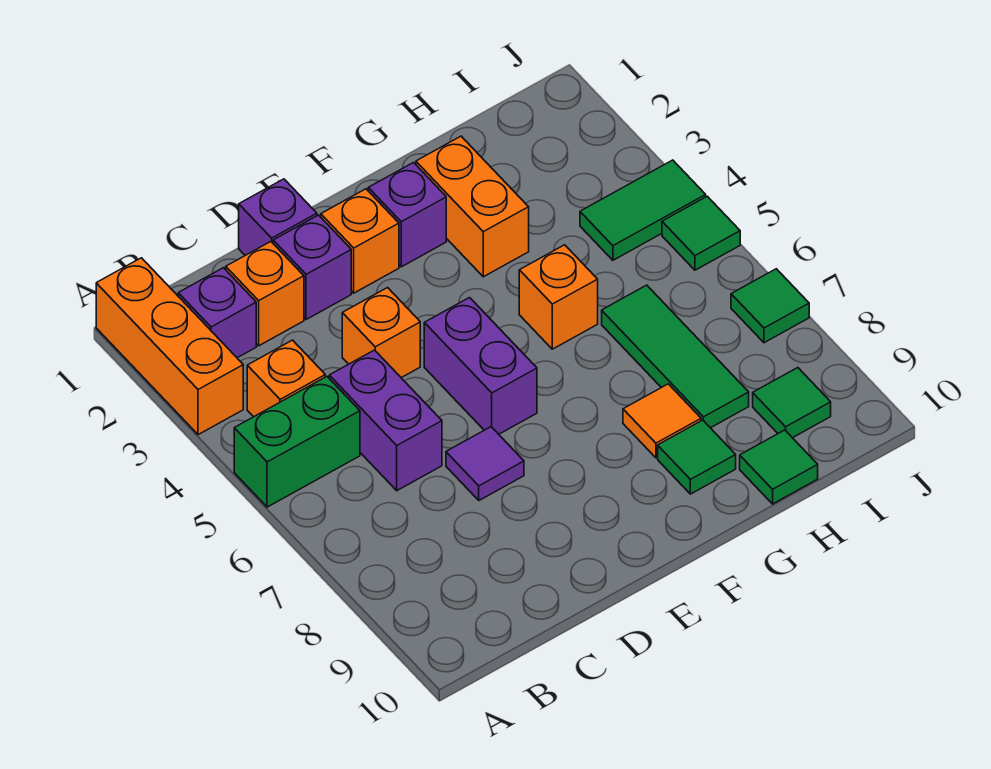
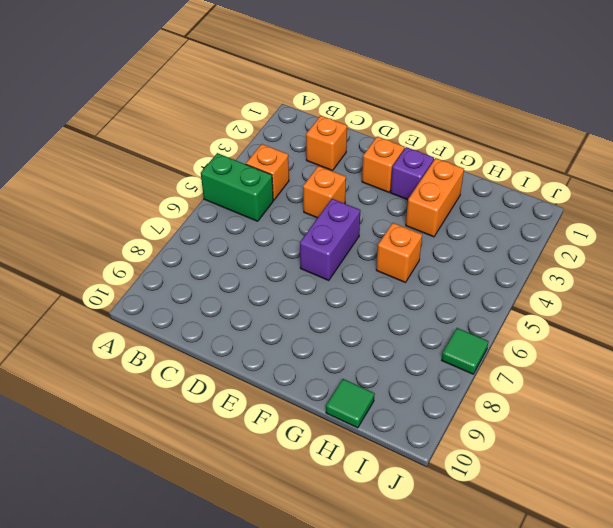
none -> orange brick A1:A3 level 1
none -> purple brick B2 level 1
none -> purple brick C5:C6 level 1

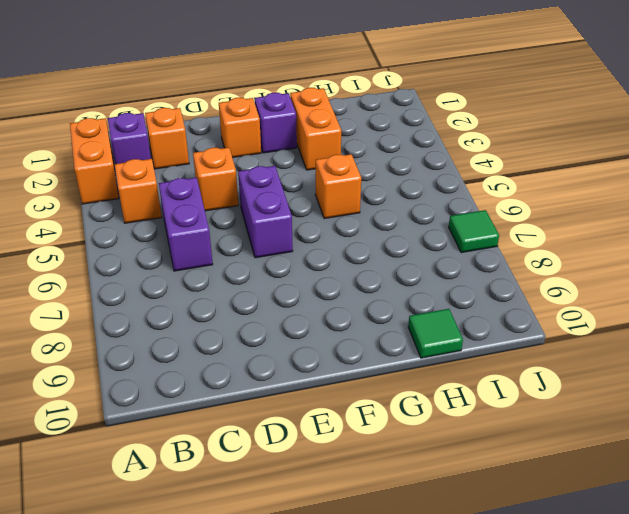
orange brick A2:A3 level 1 -> orange brick A1:A3 level 1
none -> green brick A5:B5 level 1
none -> purple brick D1 level 1
none -> purple brick D2 level 1

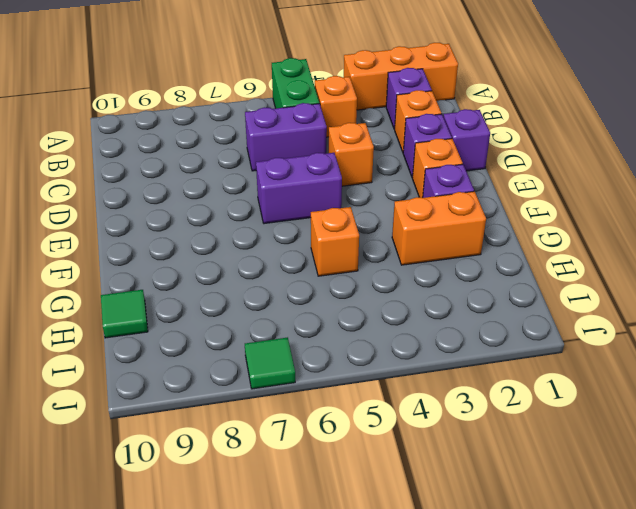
none -> purple tile D7 level 1
none -> orange tile G8 level 1
none -> green tile G9 level 1

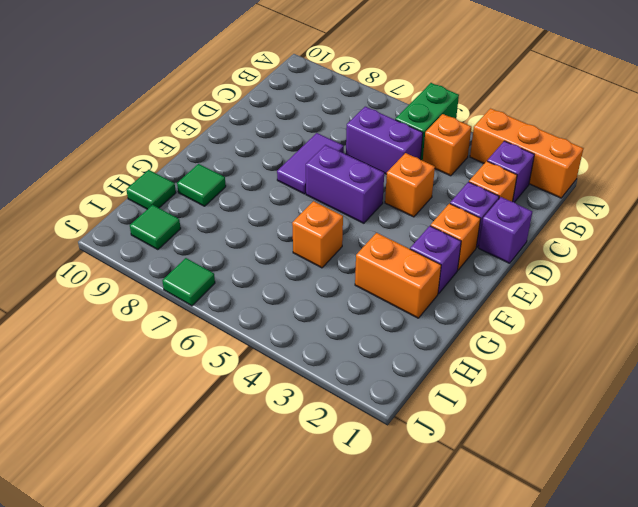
purple tile D7:E7 level 1 -> purple tile D7 level 1
none -> orange tile G8 level 1
none -> green tile H6:H8 level 1
none -> green tile I4:J4 level 1

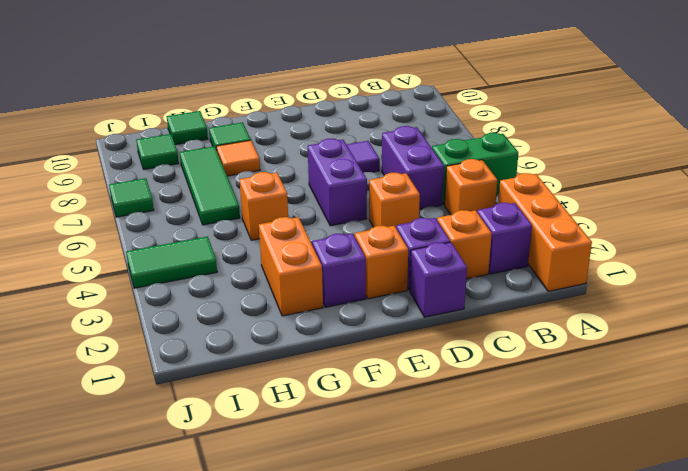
none -> green tile J5 level 1

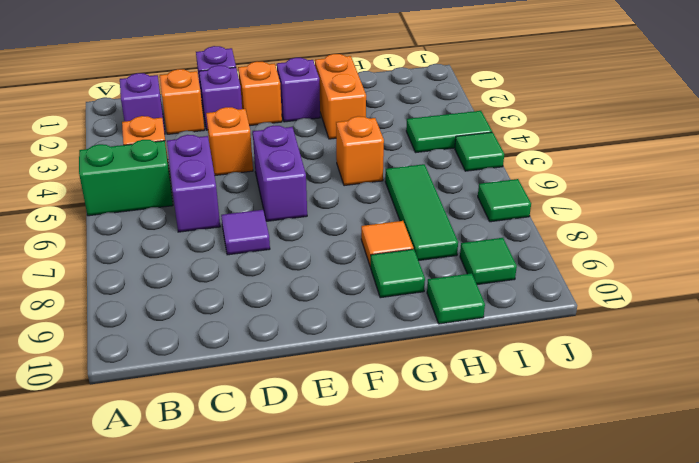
none -> orange brick A1:A3 level 1

